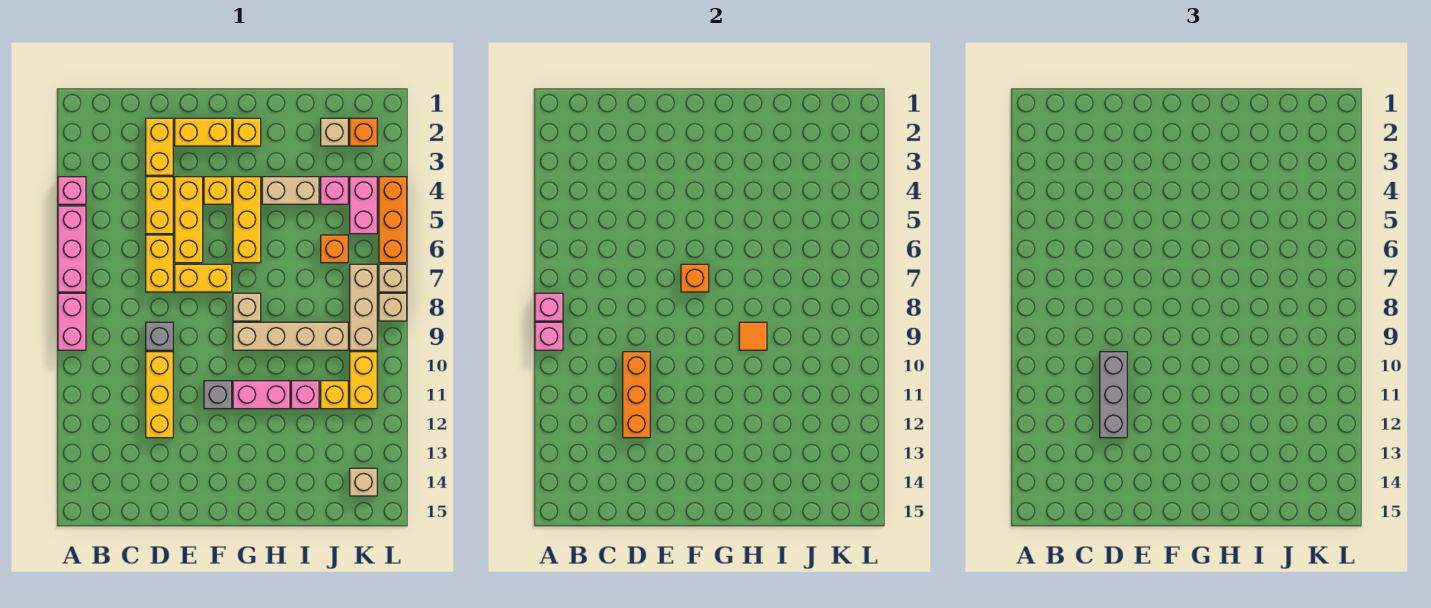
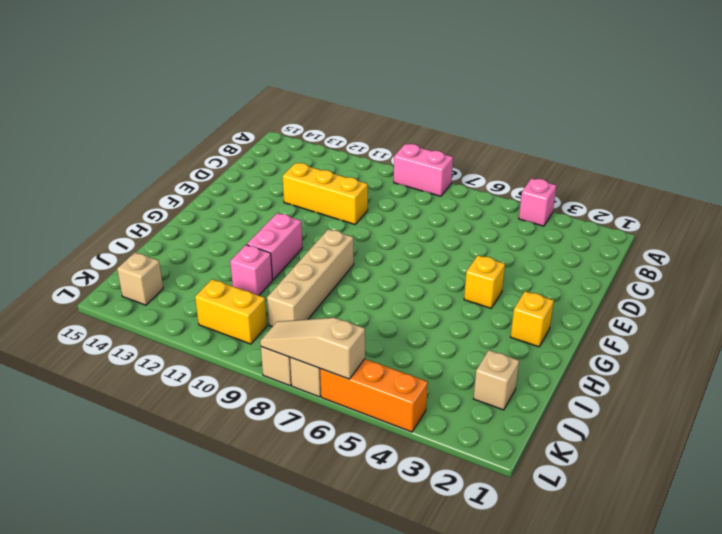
tan slope L6:L8 level 2 top 6 -> none
none -> pink brick A5:A7 level 1
none -> yellow brick D2:D3 level 1
none -> yellow brick D4:D5 level 1
none -> yellow brick D6:D7 level 1

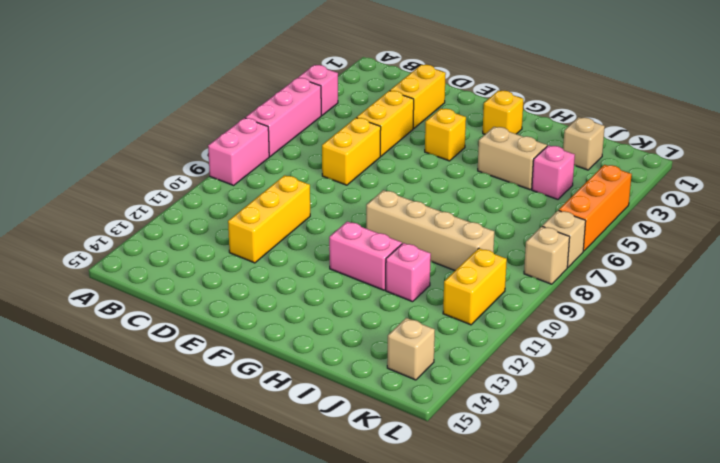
none -> grey brick D9 level 1
none -> yellow brick E2:F2 level 1
none -> yellow brick E4:E6 level 1
none -> yellow brick E7:F7 level 1

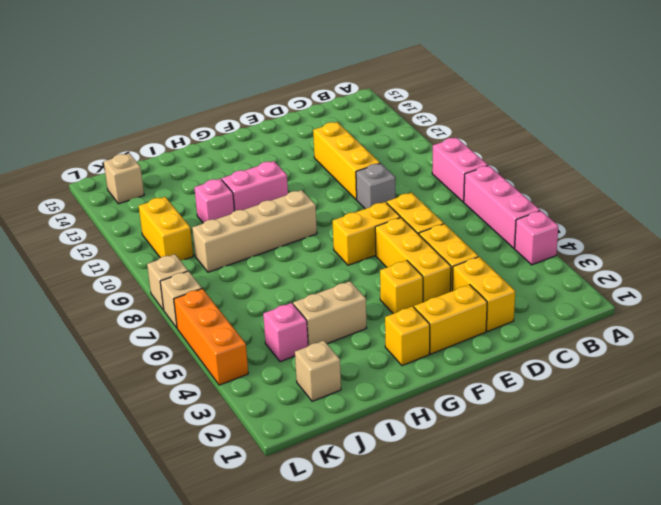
none -> grey brick F11 level 1
none -> yellow brick G4:G6 level 1
none -> tan brick G8 level 1
none -> orange brick J6 level 1

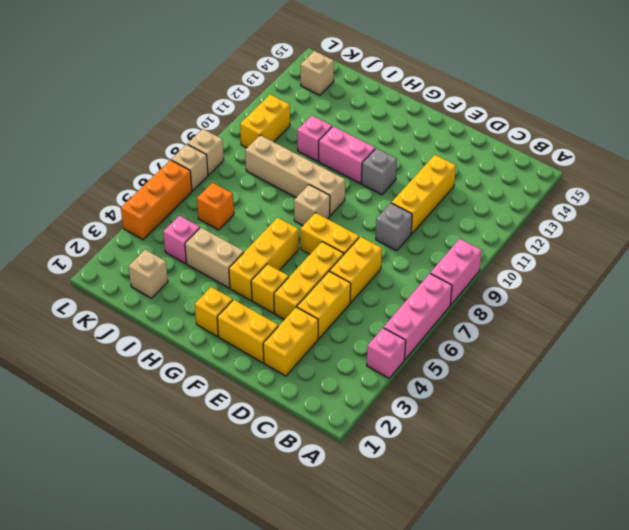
none -> yellow brick J11 level 1
none -> orange brick K2 level 1
none -> pink brick K4:K5 level 1
none -> tan brick K7:K9 level 1

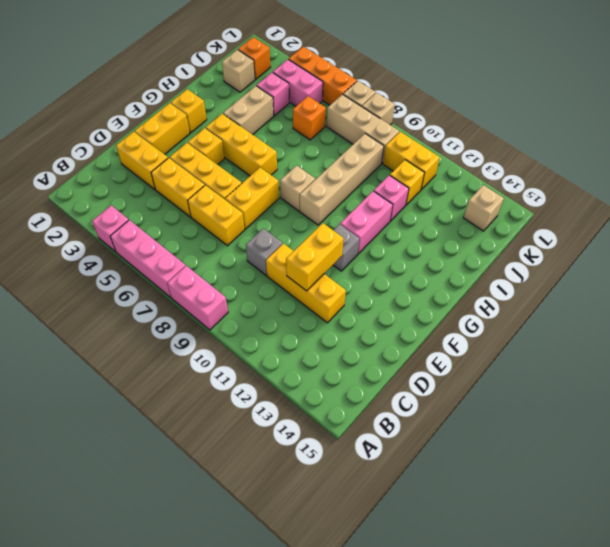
yellow brick D11:E11 level 2 -> orange brick D10:D12 level 2
none -> pink brick A8 level 2
none -> pink brick A9 level 2
none -> orange brick F7 level 2
none -> orange tile H9 level 2

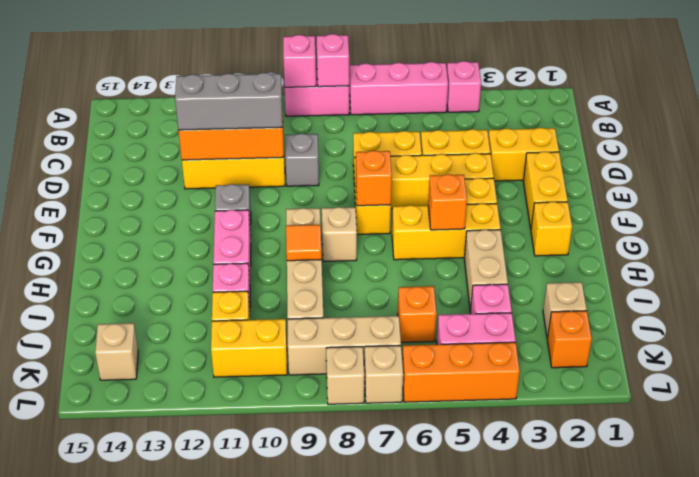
orange brick G5 level 2 -> none

